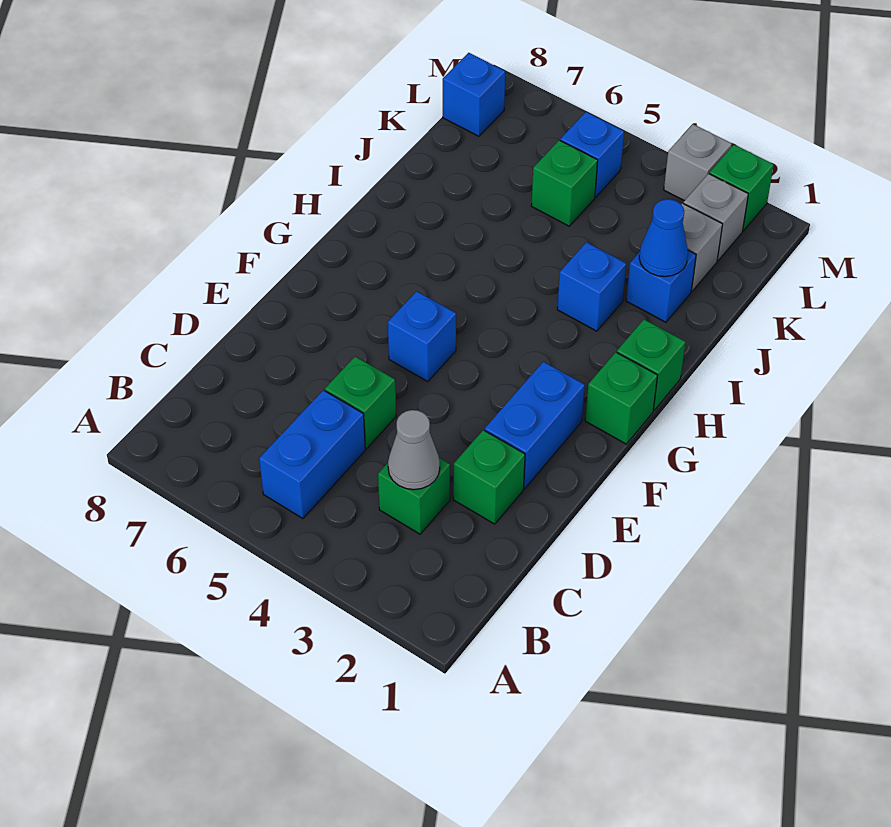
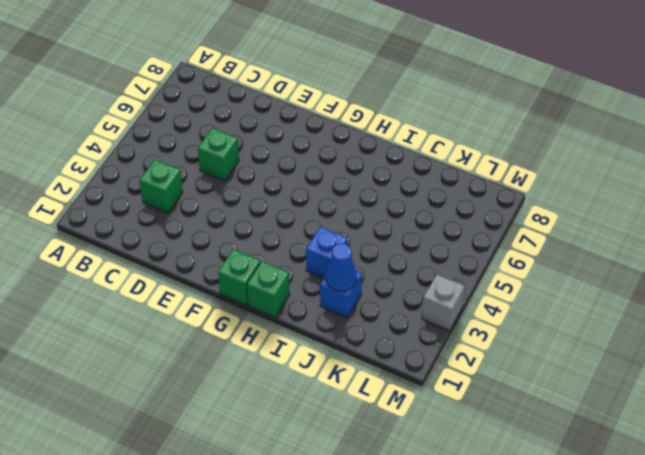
none -> blue brick B5:C5 level 1
none -> green brick D2 level 1
none -> blue brick E2:F2 level 1

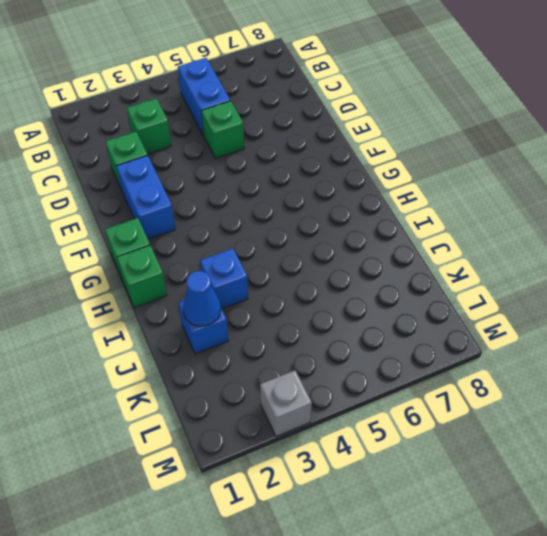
none -> blue brick F5 level 1
none -> grey brick K2 level 1
none -> green brick K5 level 1

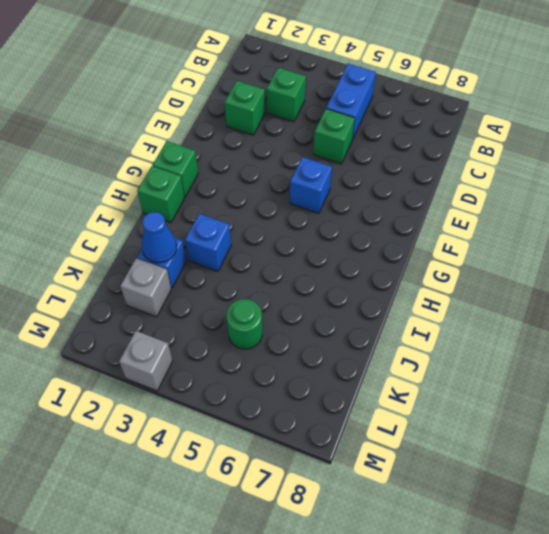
green round brick K5 level 1 -> green brick K5 level 1
none -> blue brick E2:F2 level 1
none -> grey brick L2 level 1
none -> blue brick L5 level 1

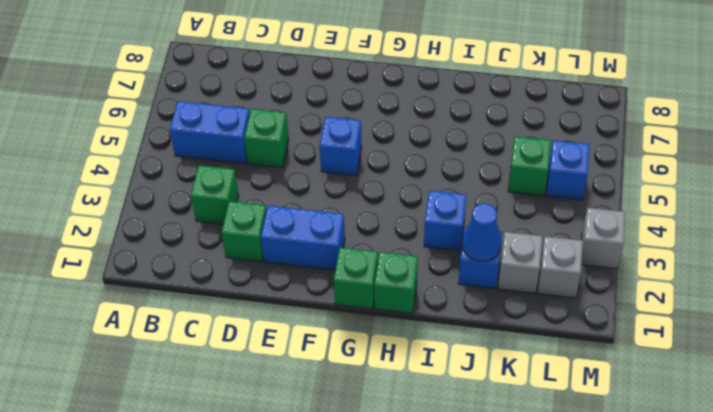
none -> blue brick L8 level 1
none -> green brick M2 level 1
none -> grey cone C3 level 2

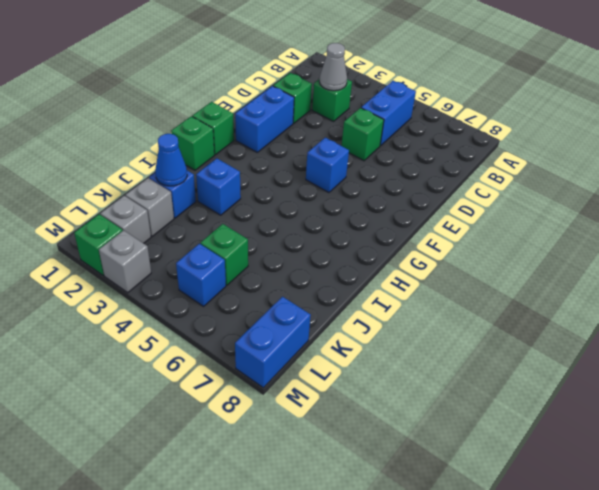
blue brick L8:M8 level 1 -> blue brick L8 level 1

